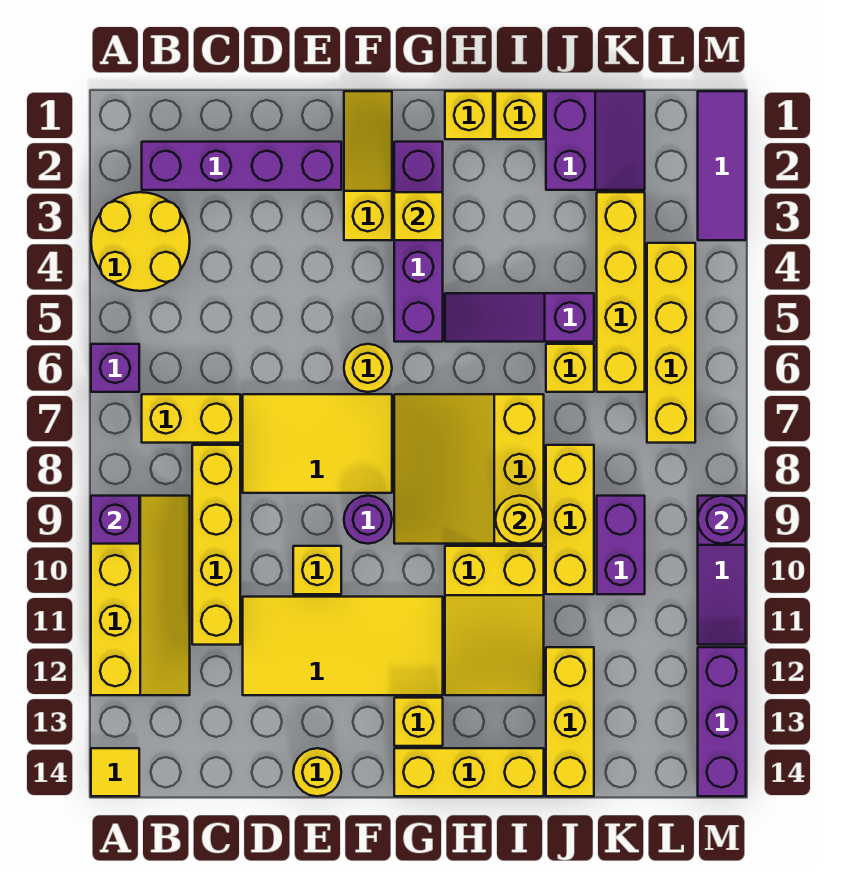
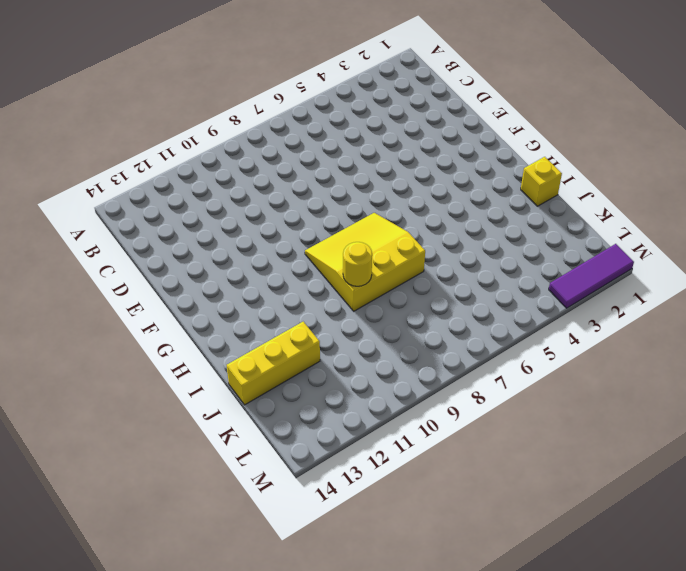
none -> yellow round brick A3:B4 level 1
none -> purple brick A6 level 1
none -> yellow slope A9:B12 level 1 top A
none -> yellow tile A14 level 1

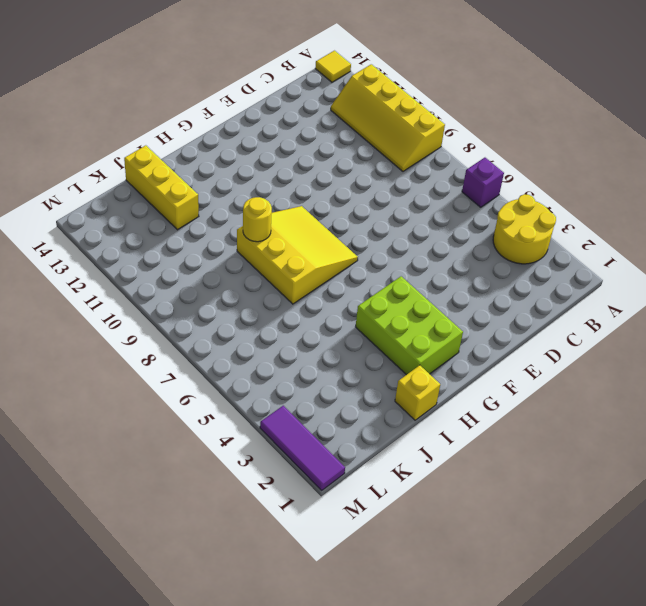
lime brick G2:H4 level 1 -> purple brick G2:G5 level 1
none -> purple brick B2:E2 level 1
none -> yellow brick B7:C7 level 1
none -> yellow brick C8:C11 level 1
none -> yellow tile D7:F8 level 1

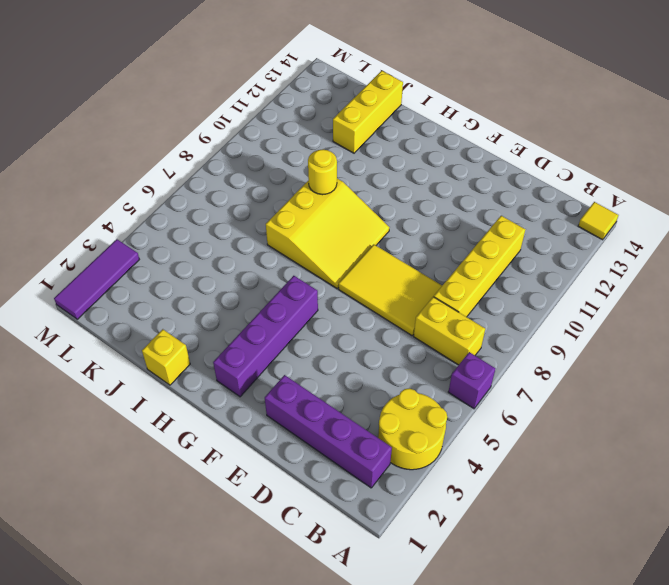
none -> yellow slope A9:B12 level 1 top A
none -> yellow tile D11:G12 level 1
none -> yellow brick E10 level 1
none -> yellow round brick E14 level 1

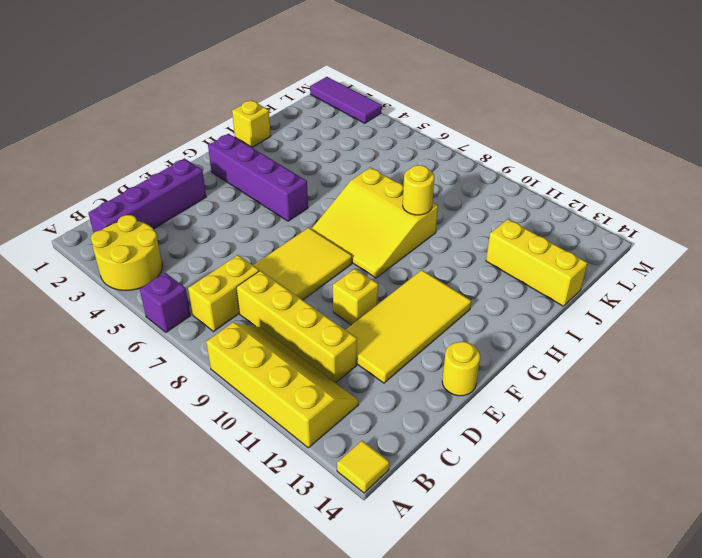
none -> yellow slope F1:F3 level 1 top 3
none -> yellow round brick F6 level 1
none -> purple round brick F9 level 1
none -> yellow brick G13 level 1

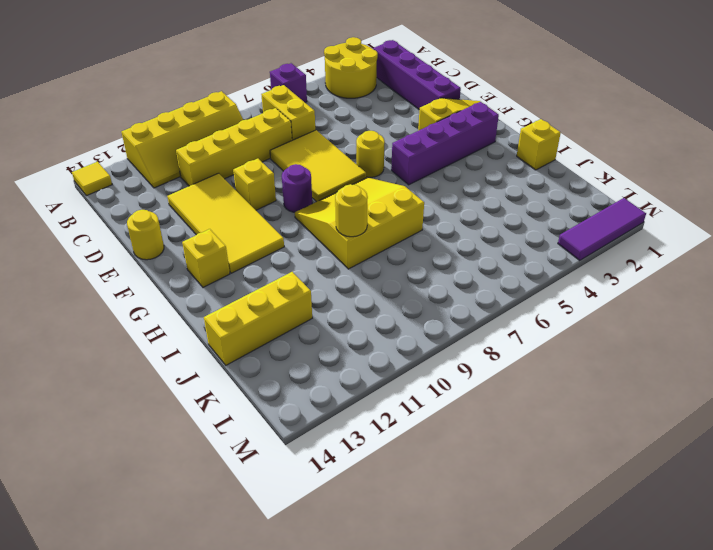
none -> yellow brick G14:I14 level 1
none -> yellow brick H1 level 1
none -> purple slope H5:J5 level 1 top J
none -> yellow slope H10:I12 level 1 top 10

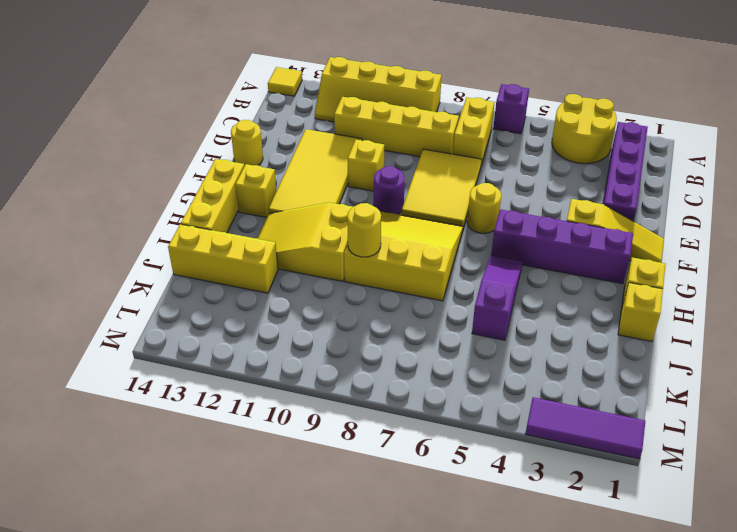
none -> purple slope J1:K2 level 1 top J
none -> yellow brick J6 level 1
none -> yellow brick J8:J10 level 1
none -> yellow brick K3:K6 level 1

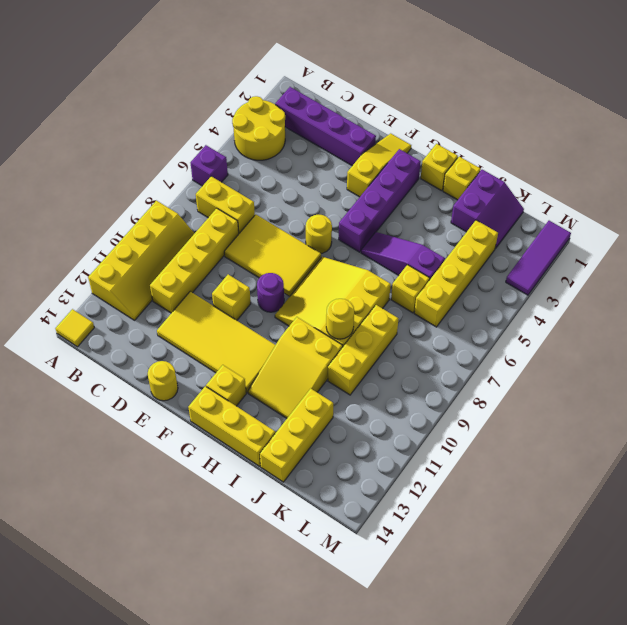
none -> purple brick K9:K10 level 1
none -> yellow brick L4:L7 level 1
none -> purple slope M9:M11 level 1 top 9
none -> purple brick M12:M14 level 1

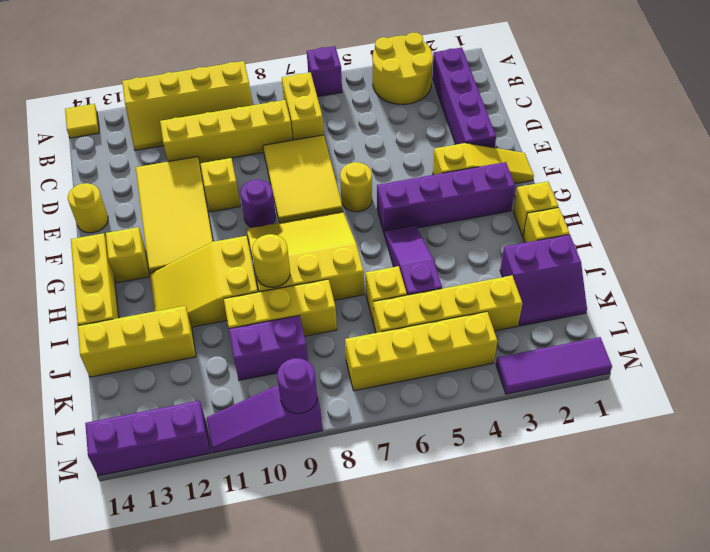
none -> purple brick A9 level 2
none -> yellow brick G3 level 2

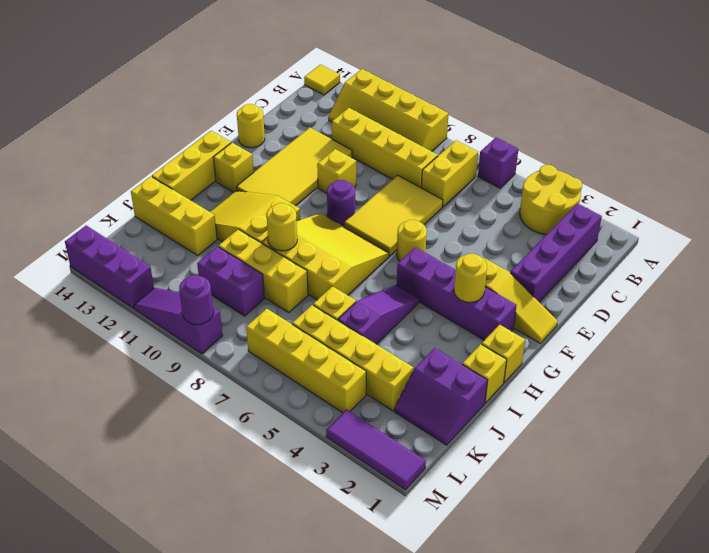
yellow round brick G3 level 2 -> yellow brick G3 level 2
none -> purple brick A9 level 2

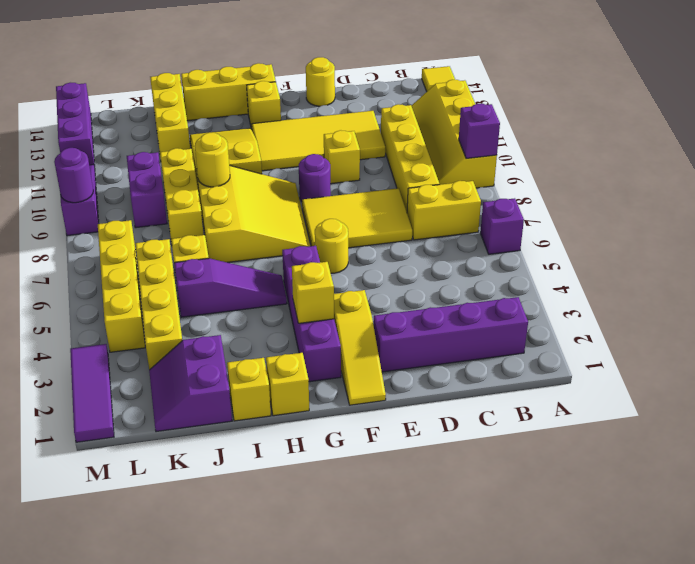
none -> yellow round brick A3:B4 level 1

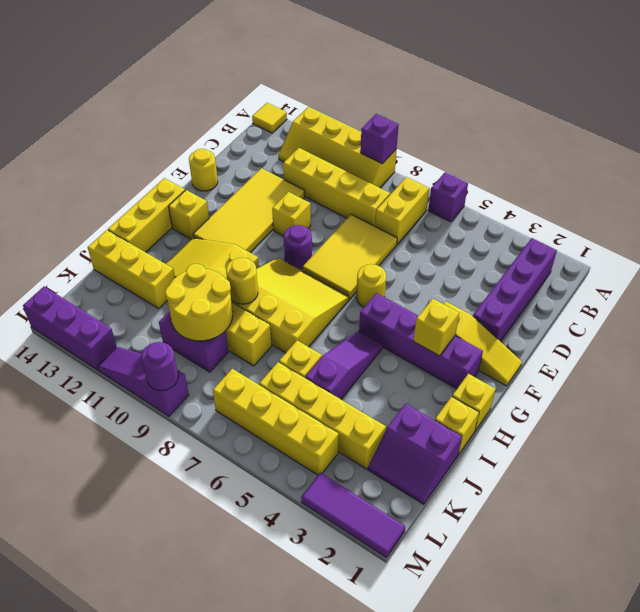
yellow round brick J9:K10 level 2 -> yellow round brick A3:B4 level 1

